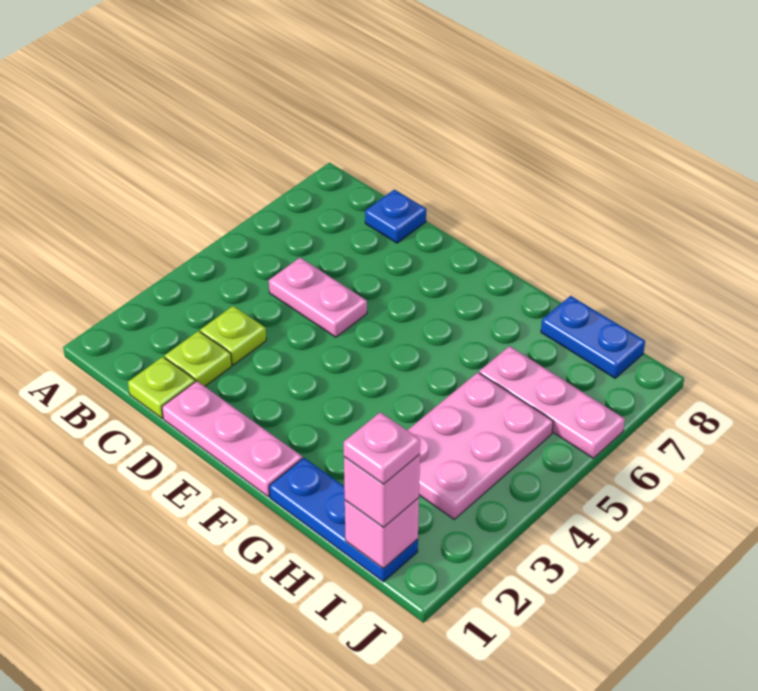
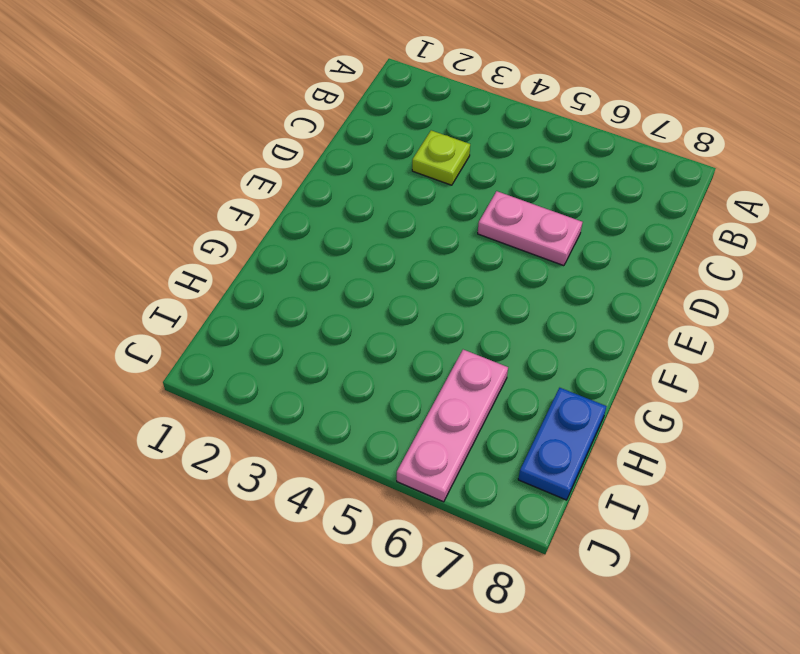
pink plate D5:D6 level 1 -> pink plate C5:D5 level 1
none -> lime plate C1 level 1
none -> lime plate C2 level 1
none -> blue plate C8 level 1

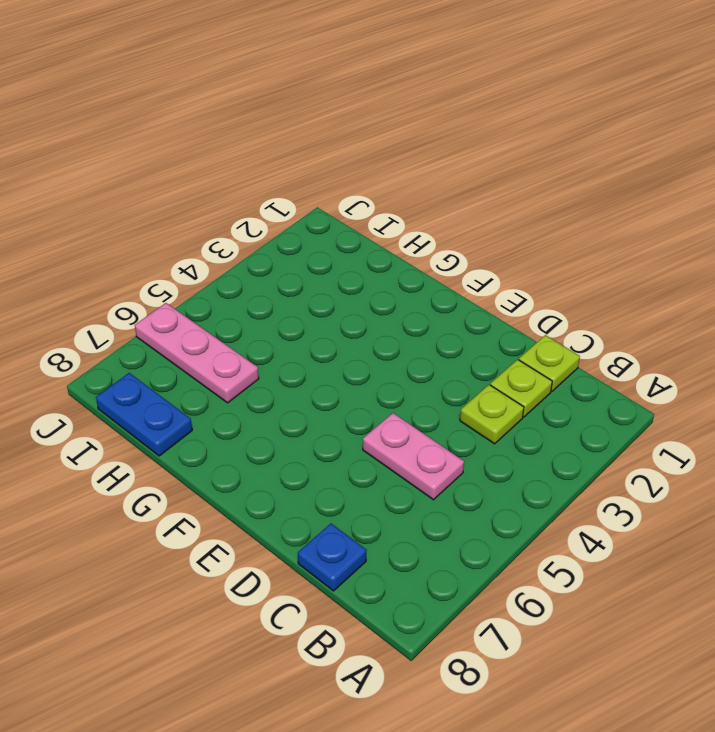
none -> pink plate D1:F1 level 1
none -> blue plate G1:I1 level 1
none -> pink plate H3:I5 level 1

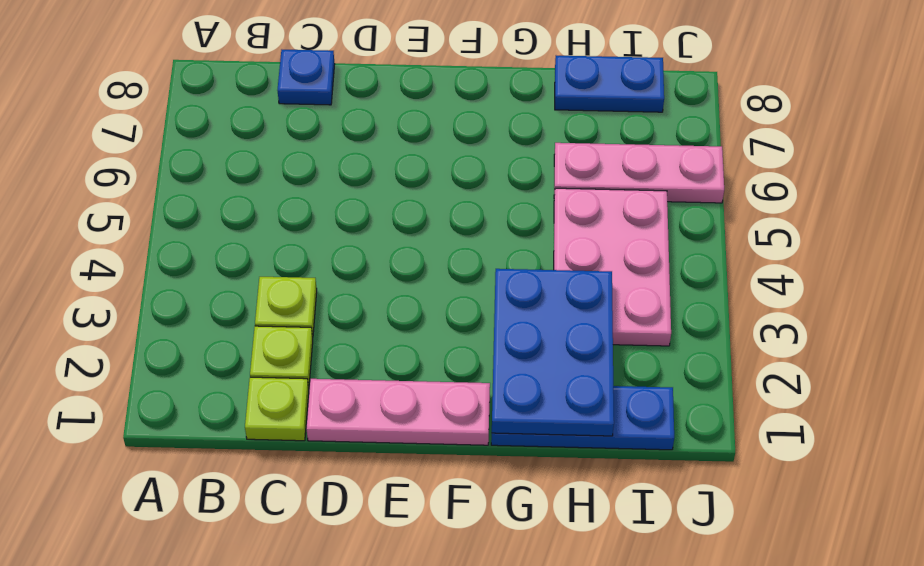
blue plate G1:H3 level 2 -> none
none -> pink plate C5:D5 level 1
none -> pink brick I1 level 2
none -> pink brick I1 level 3

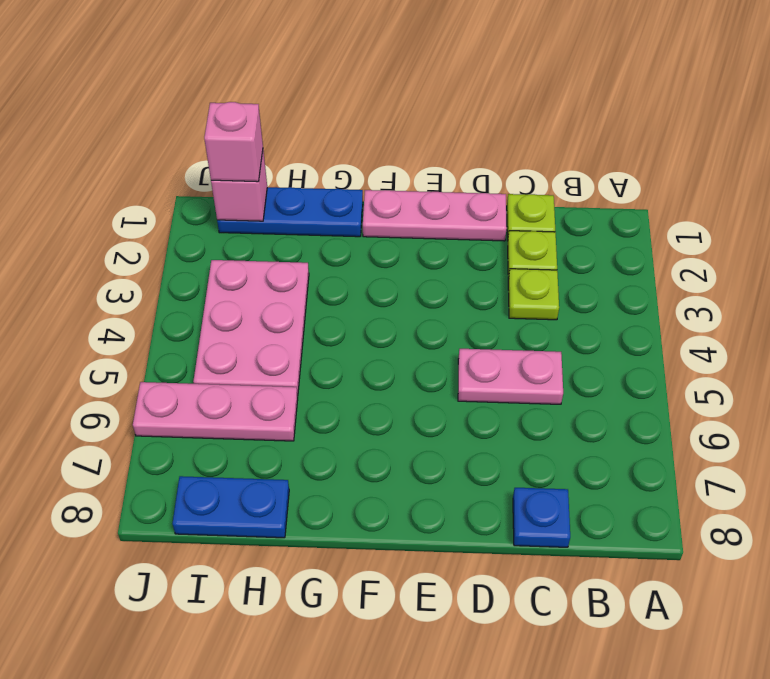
none -> pink plate I1 level 4

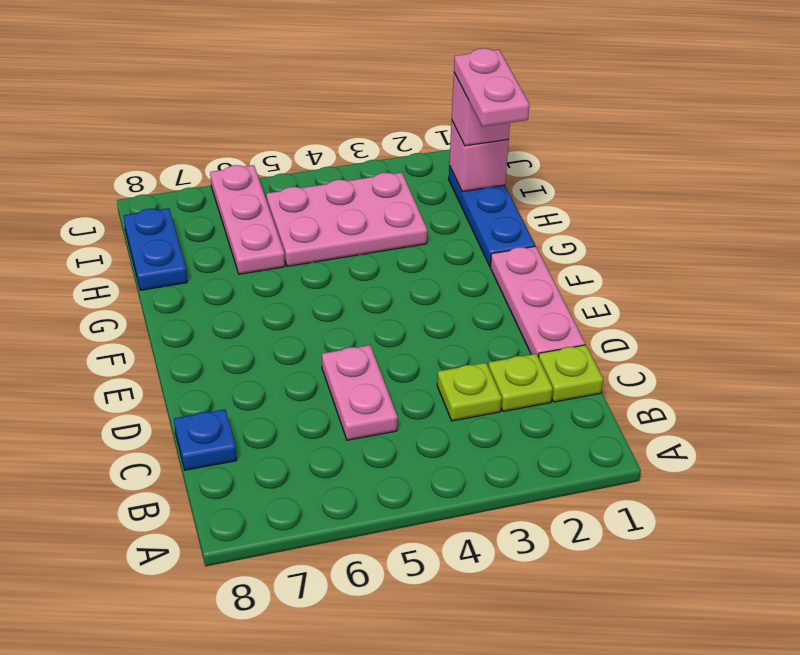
pink plate H1:I1 level 4 -> pink plate I1 level 4

